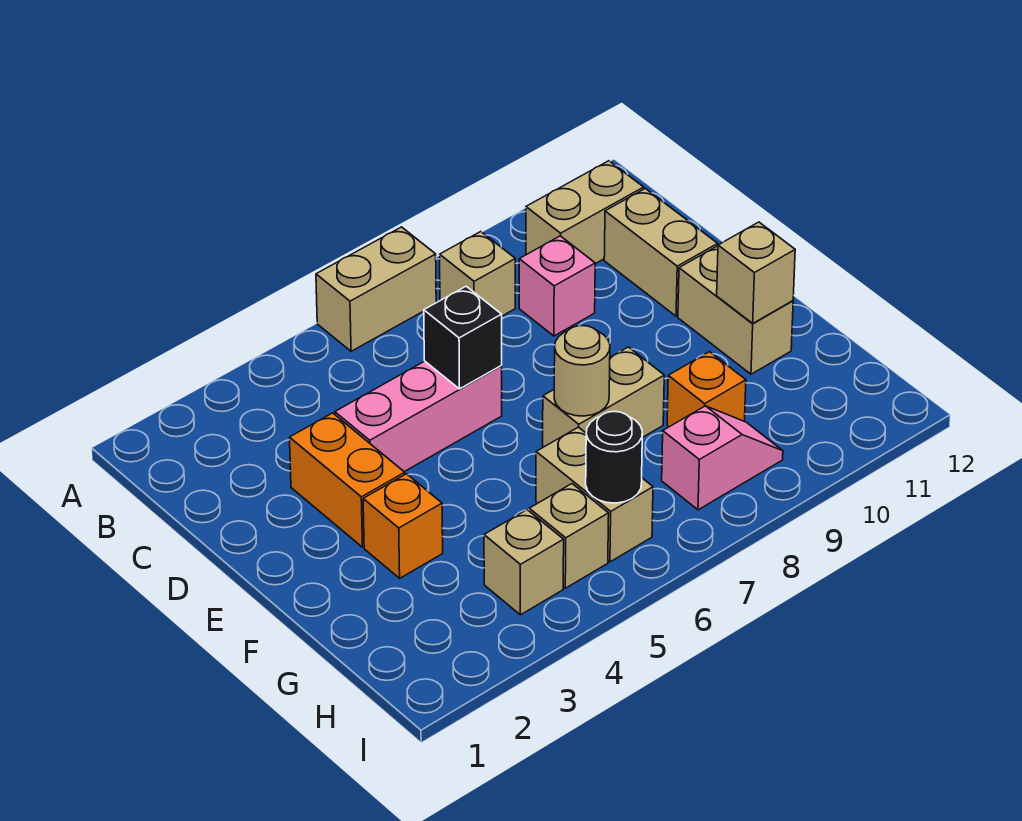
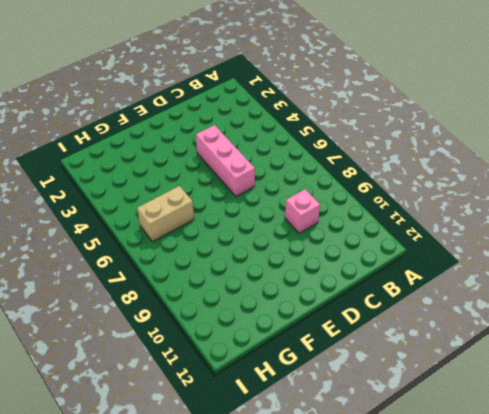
none -> tan brick A6:A7 level 1
none -> tan brick B8 level 1
none -> tan brick B10:B11 level 1

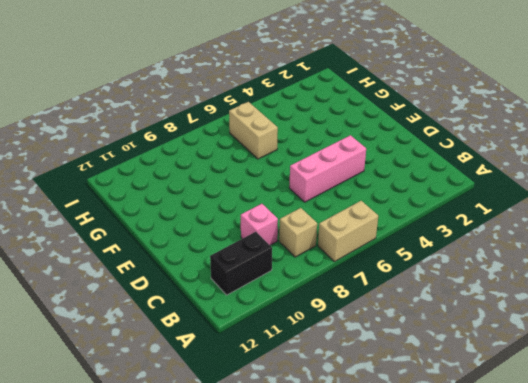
black brick B10:B11 level 1 -> tan brick B10:B11 level 1
none -> tan brick C11:D11 level 1
none -> orange brick D3:E3 level 1
none -> tan brick E11:F11 level 1

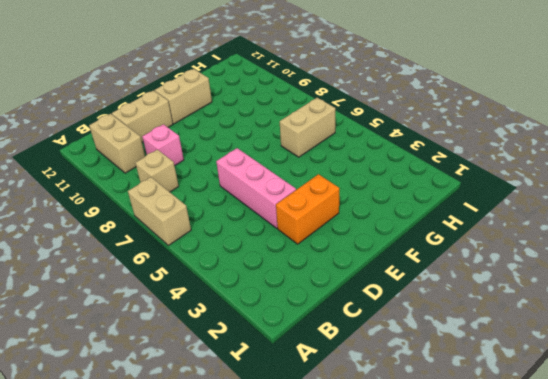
none -> orange brick F3 level 1
none -> tan brick F7:F8 level 1
none -> orange brick G9 level 1

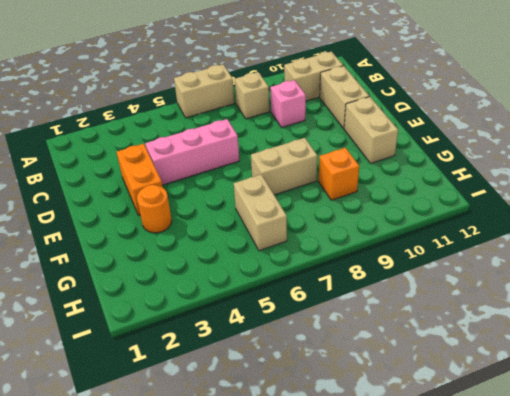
orange round brick F3 level 1 -> orange brick F3 level 1
none -> tan brick H4 level 1
none -> tan brick H5 level 1
none -> pink slope H8:H9 level 1 top 8

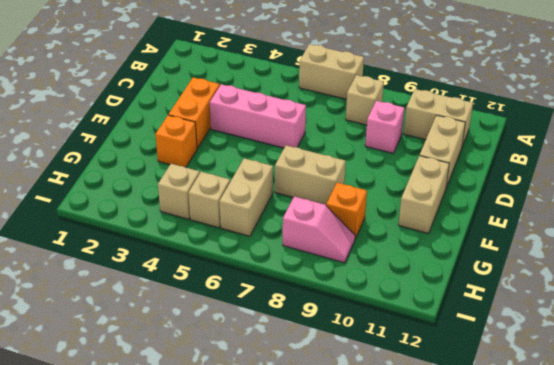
none -> black brick D6 level 2
none -> tan round brick F7 level 2
none -> tan brick F11 level 2

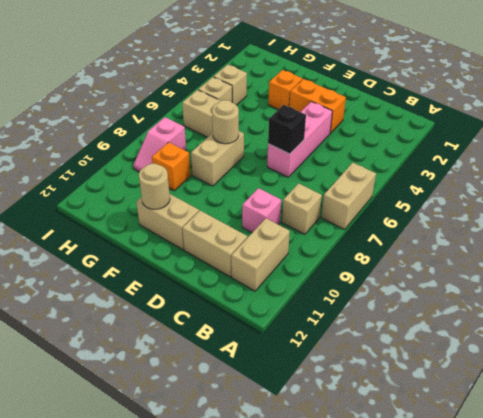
tan round brick F11 level 2 -> tan brick F11 level 2
none -> black round brick H6 level 2

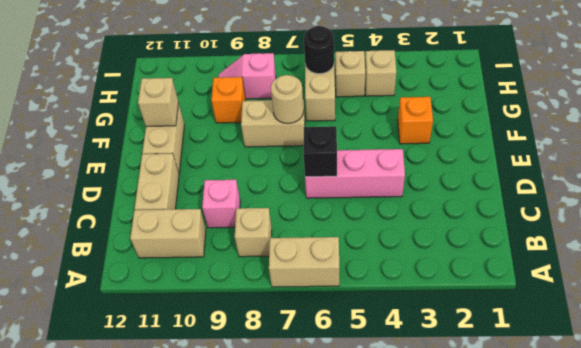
none -> orange brick D3:E3 level 1

